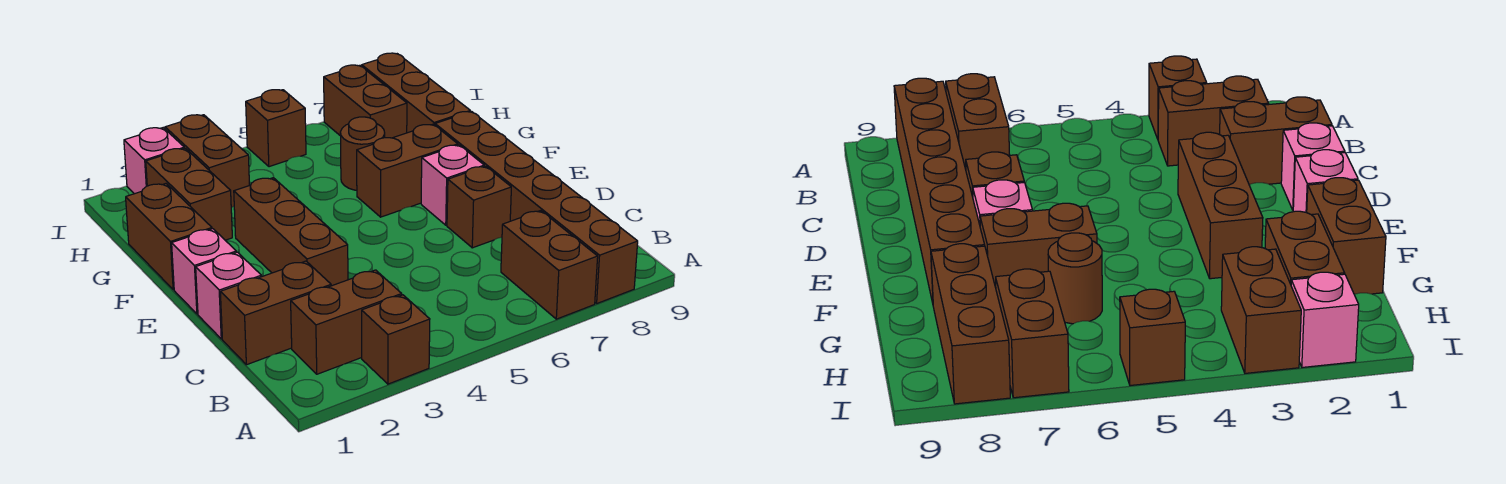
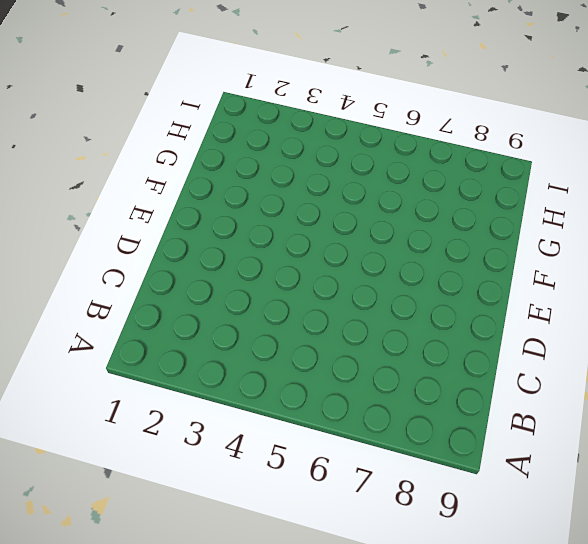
none -> brown brick A3 level 1
none -> brown brick A7:B7 level 1
none -> brown brick A8:F8 level 1

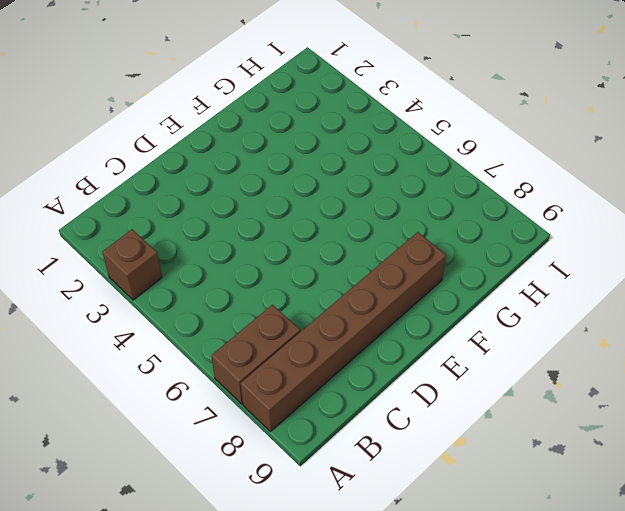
none -> brown brick B2:B3 level 1
none -> brown brick C1:C2 level 1
none -> pink brick D1 level 1

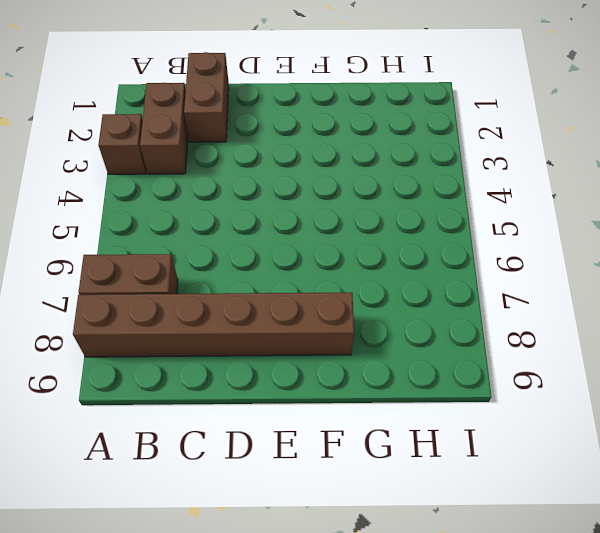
none -> pink brick D1 level 1
none -> brown brick D3:F3 level 1
none -> brown brick D7 level 1

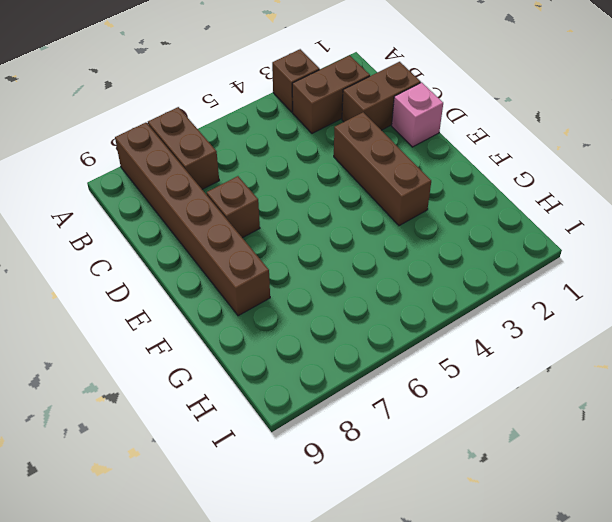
none -> pink brick E1 level 1
none -> pink brick E7 level 1
none -> brown brick F1:G1 level 1

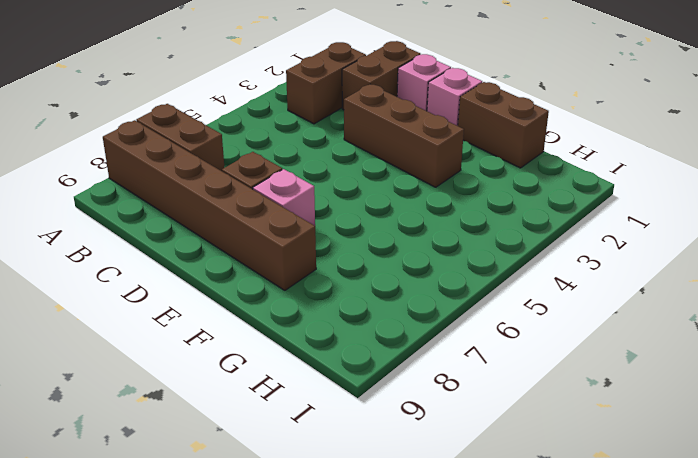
none -> brown brick A3 level 1
none -> brown brick F6:F7 level 1
none -> brown brick G2:H2 level 1

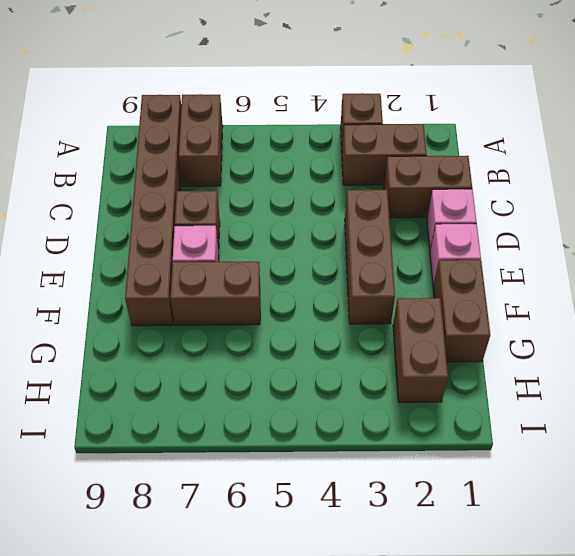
none -> brown round brick G6 level 1
none -> brown brick G8:I8 level 1
none -> brown brick H3:I3 level 1

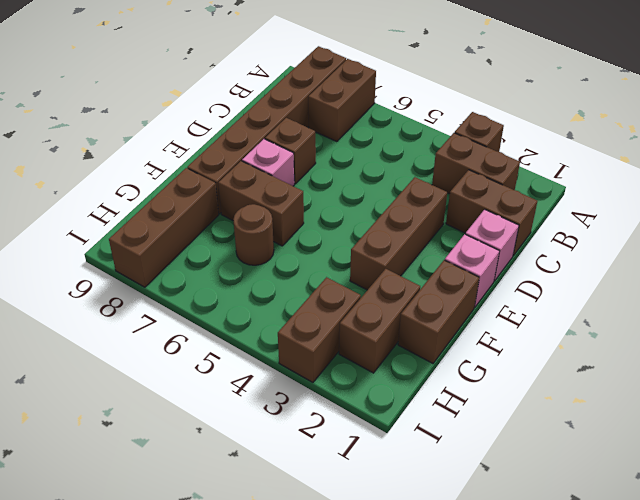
none -> brown brick H7:I7 level 1
none -> pink brick I2 level 1
none -> brown brick I5 level 1

